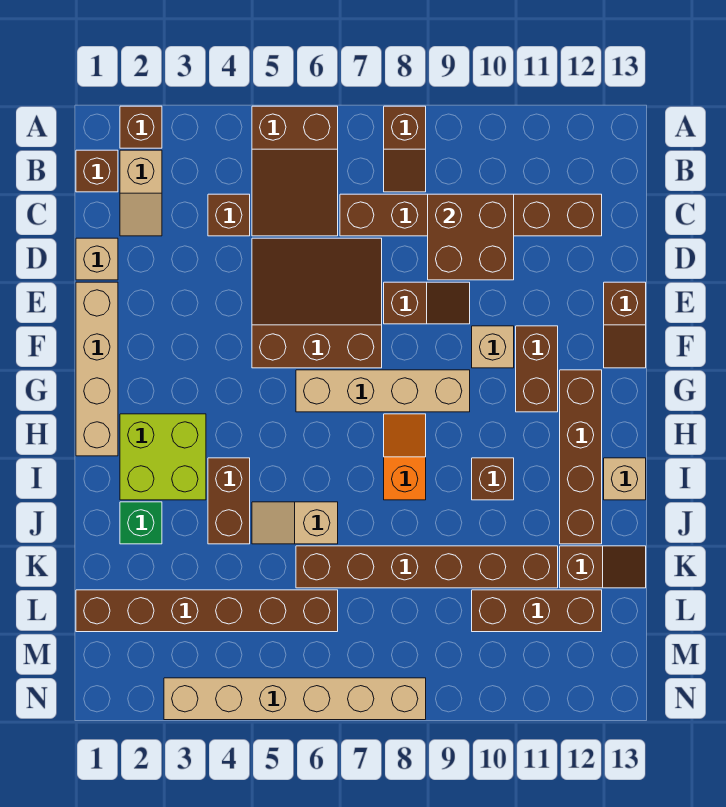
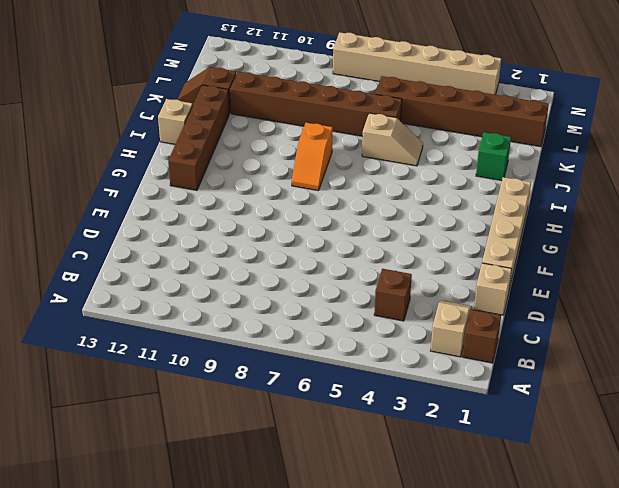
none -> brown brick A2 level 1
none -> brown slope A5:C6 level 1 top A
none -> brown slope A8:B8 level 1 top A

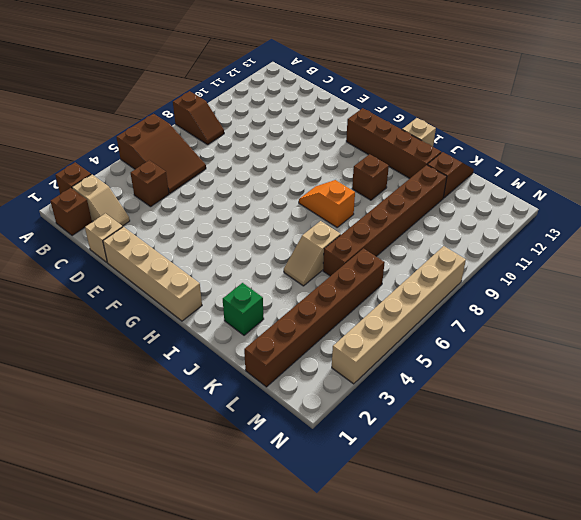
none -> brown brick C7:C12 level 1
none -> brown slope D5:F7 level 1 top F
none -> brown slope E8:E9 level 1 top 8

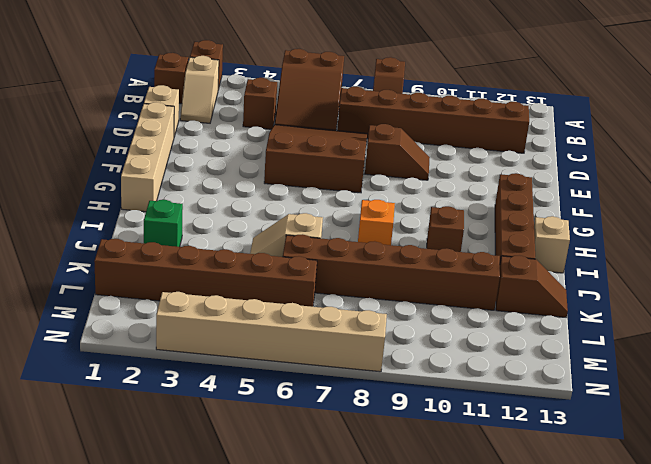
none -> brown slope E13:F13 level 1 top E
none -> tan brick F10 level 1
none -> brown brick F11:G11 level 1

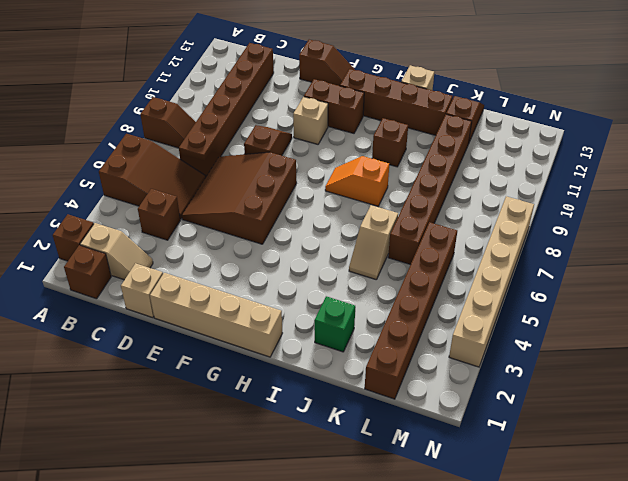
none -> tan brick G6:G9 level 1
none -> lime brick H2:I3 level 1
none -> brown brick I4:J4 level 1

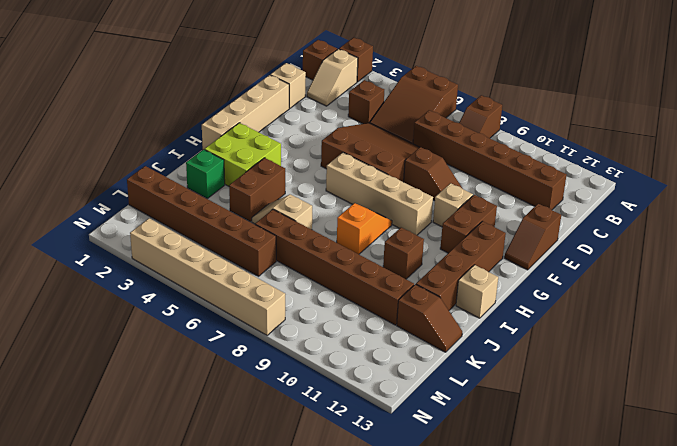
none -> brown brick L10:L12 level 1
none -> brown brick C9:D10 level 2

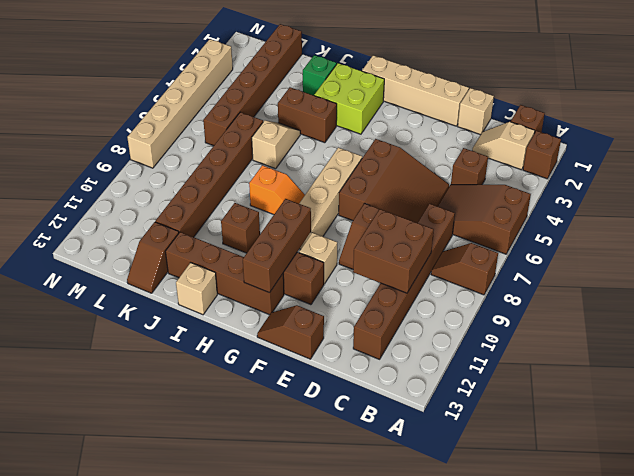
brown brick G10:G12 level 2 -> brown brick L10:L12 level 1

